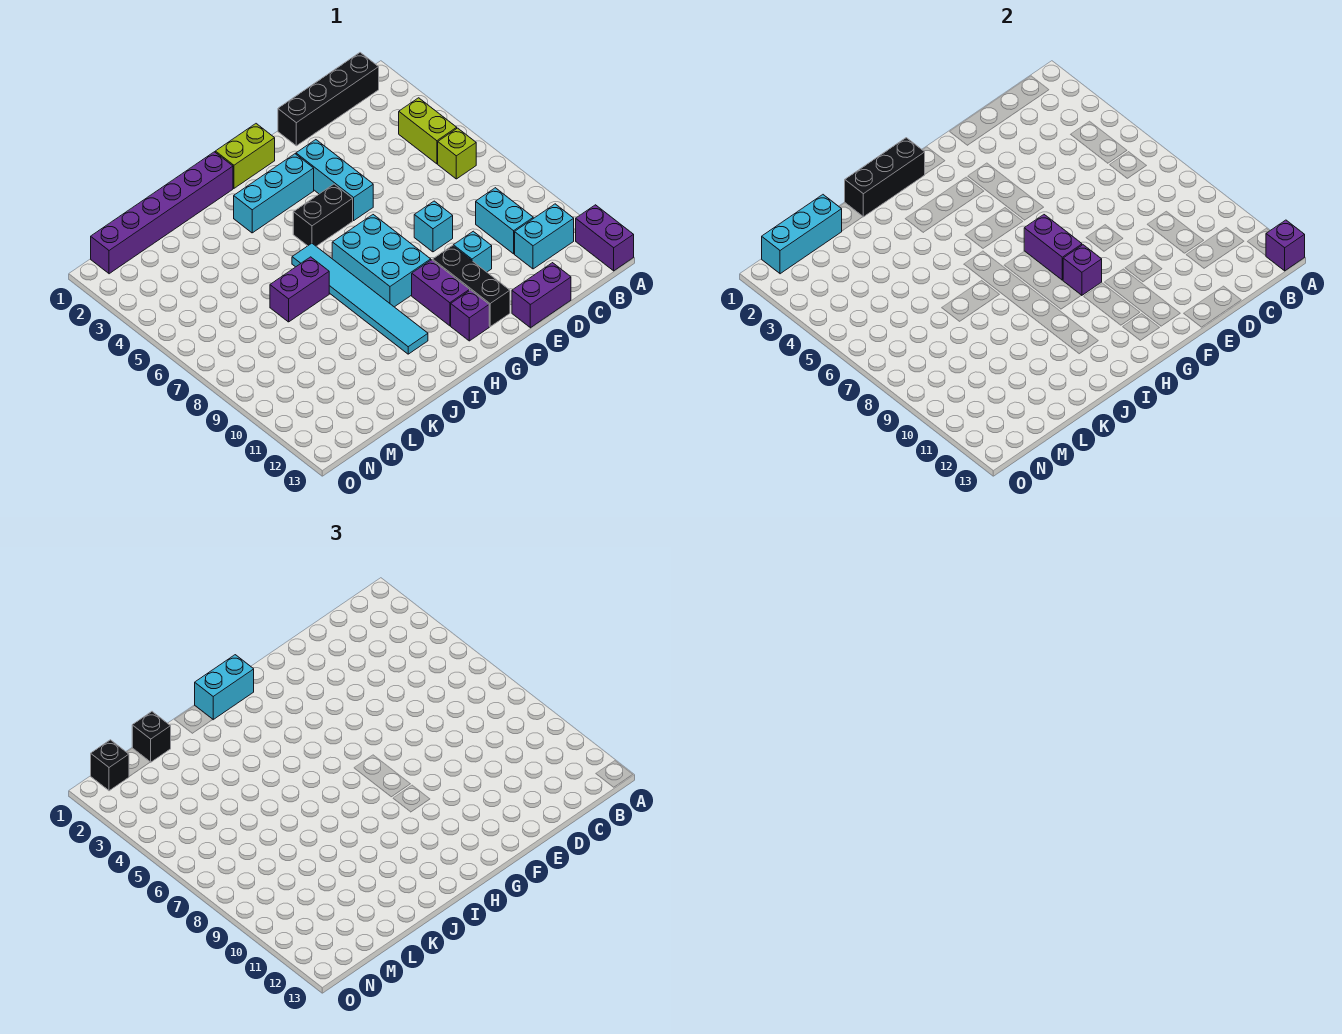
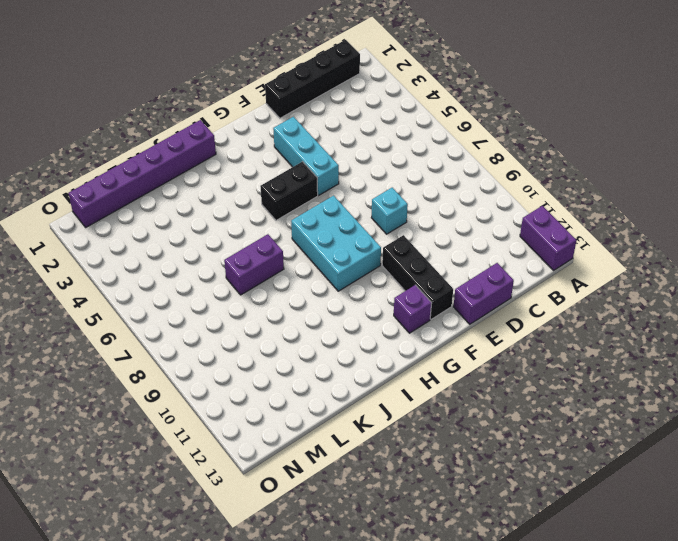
none -> lime brick B4:B5 level 1
none -> lime brick B6 level 1
none -> cyan brick B11:C11 level 1

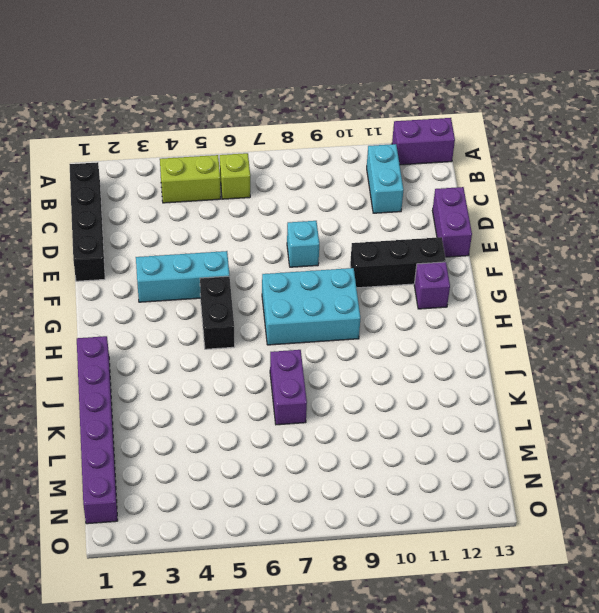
none -> cyan brick C9:C10 level 1
none -> cyan brick E10 level 1
none -> lime brick G1:H1 level 1

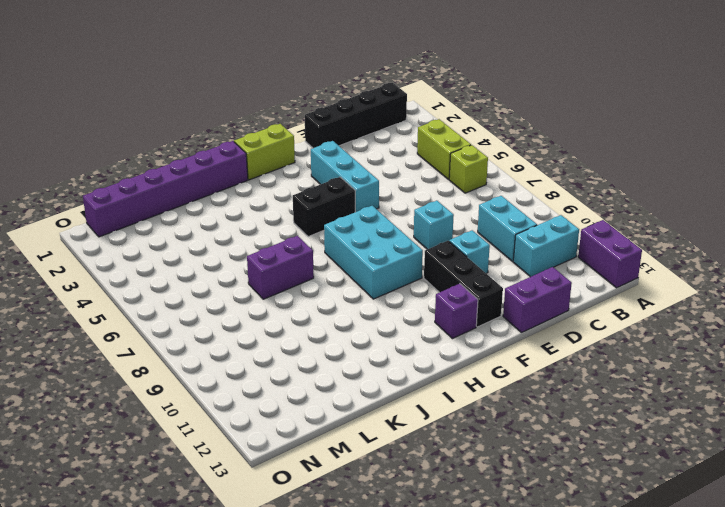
none -> cyan brick G3:I3 level 1
none -> purple brick G10:G11 level 1
none -> cyan tile I6:I11 level 1

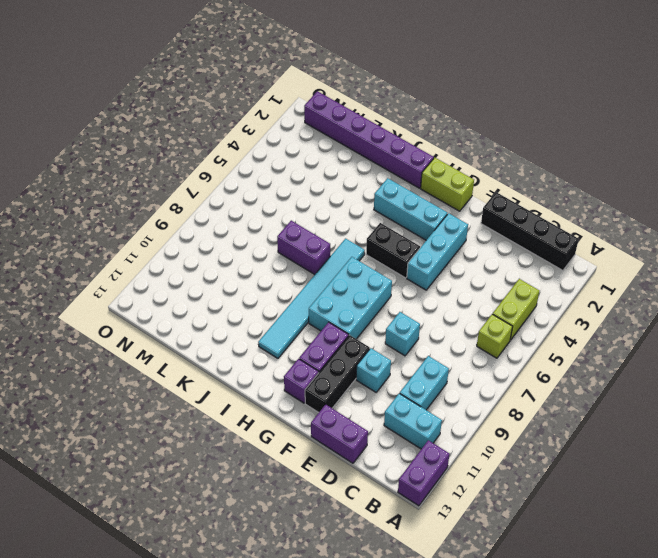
none -> purple brick A13 level 2
none -> purple brick G7:G8 level 2
none -> purple brick G9 level 2

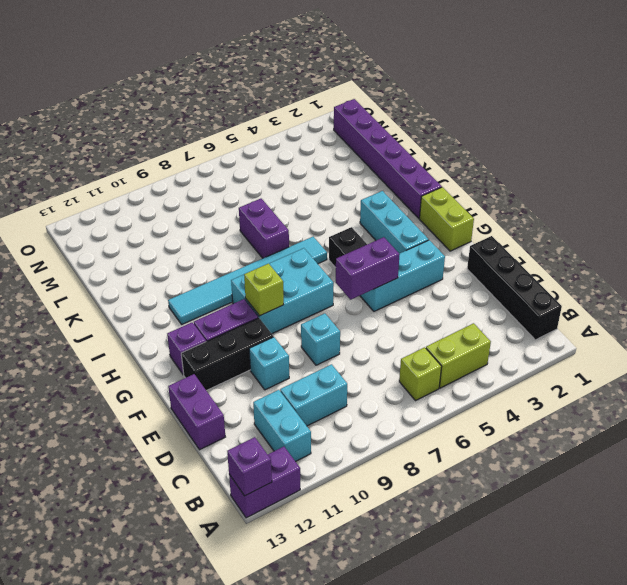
purple brick F5:F6 level 2 -> purple brick G7:G8 level 2
lime brick G9 level 2 -> purple brick G9 level 2
none -> black brick H1:J1 level 2
none -> cyan brick L1:N1 level 2
none -> cyan brick H1:I1 level 3

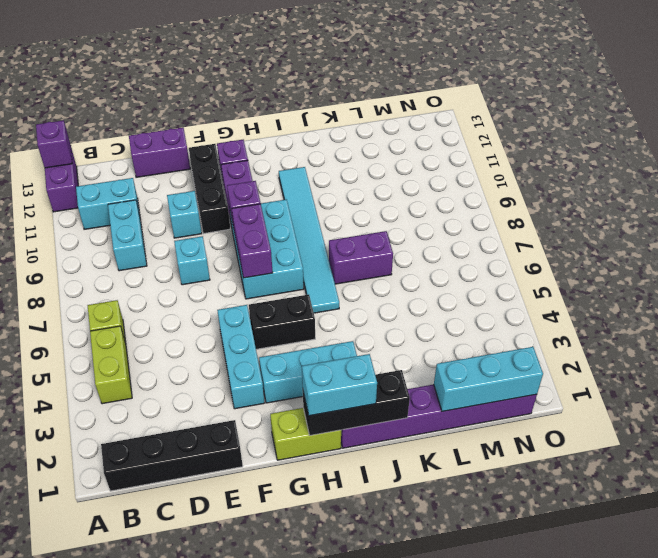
none -> black brick L1 level 3
none -> black brick N1 level 3

